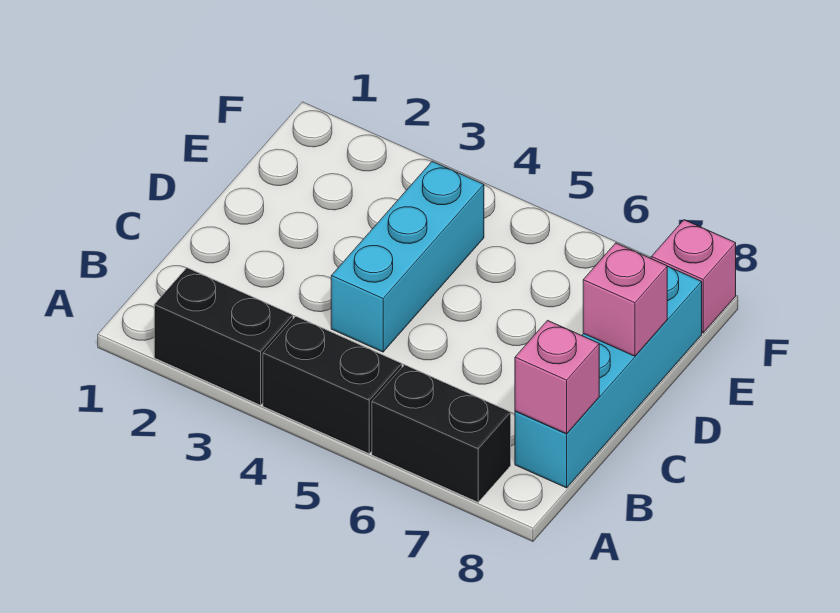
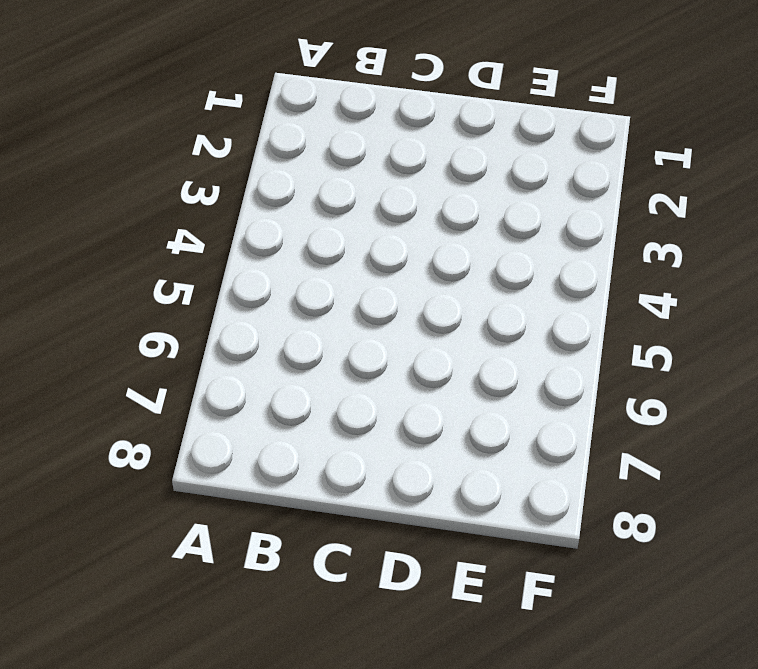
none -> black brick A2:A3 level 1
none -> black brick A4:A5 level 1

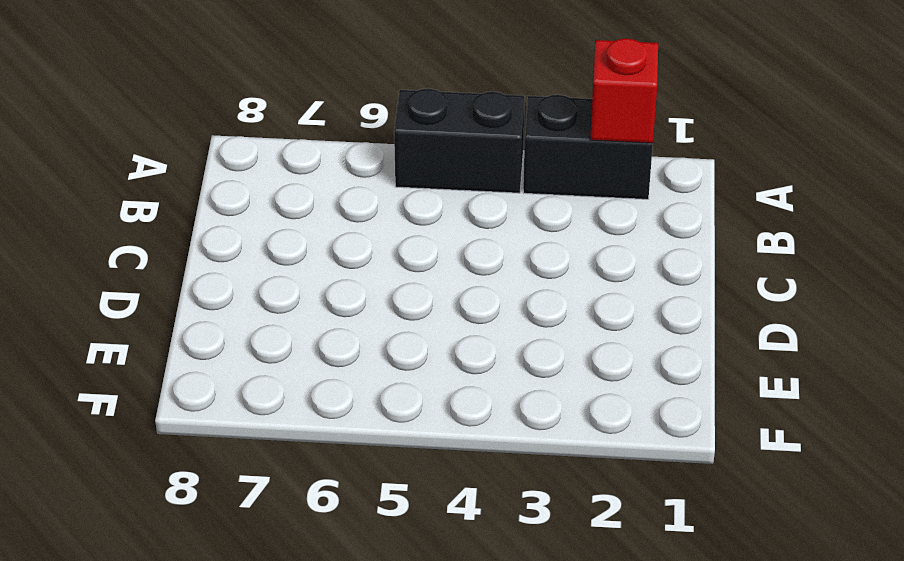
red brick A2 level 2 -> none
none -> black brick A6:A7 level 1
none -> cyan brick B8:E8 level 1

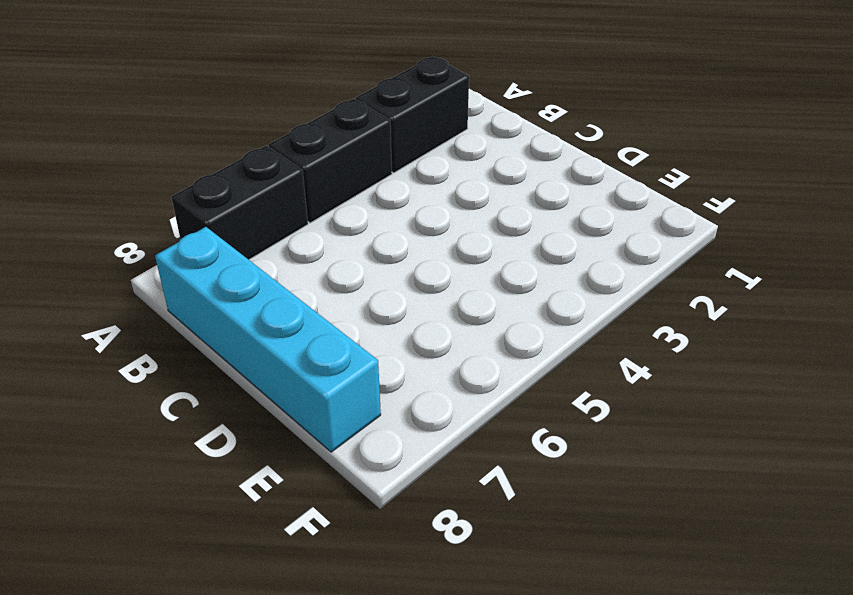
none -> cyan brick C4:E4 level 1
none -> pink brick F8 level 1

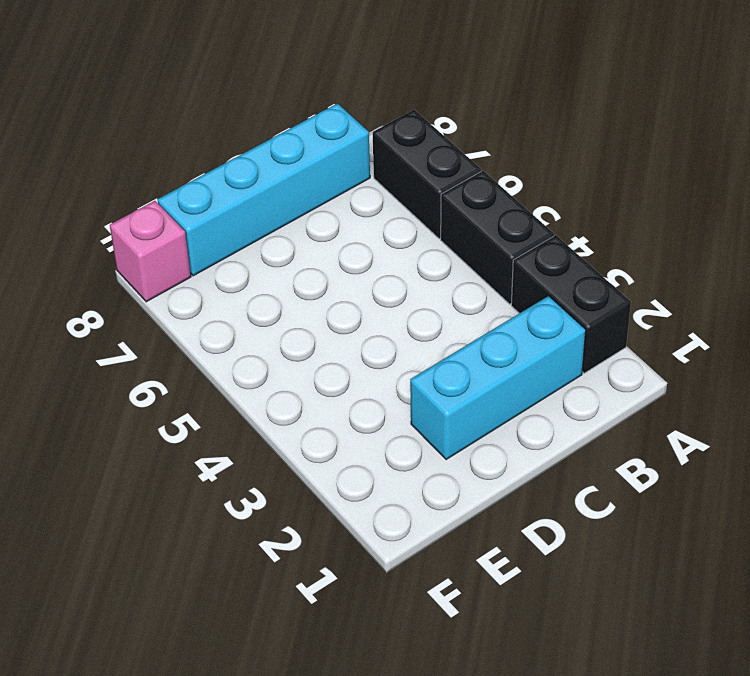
cyan brick B2:D2 level 1 -> cyan brick C4:E4 level 1
none -> pink brick B8 level 2
none -> pink brick D8 level 2

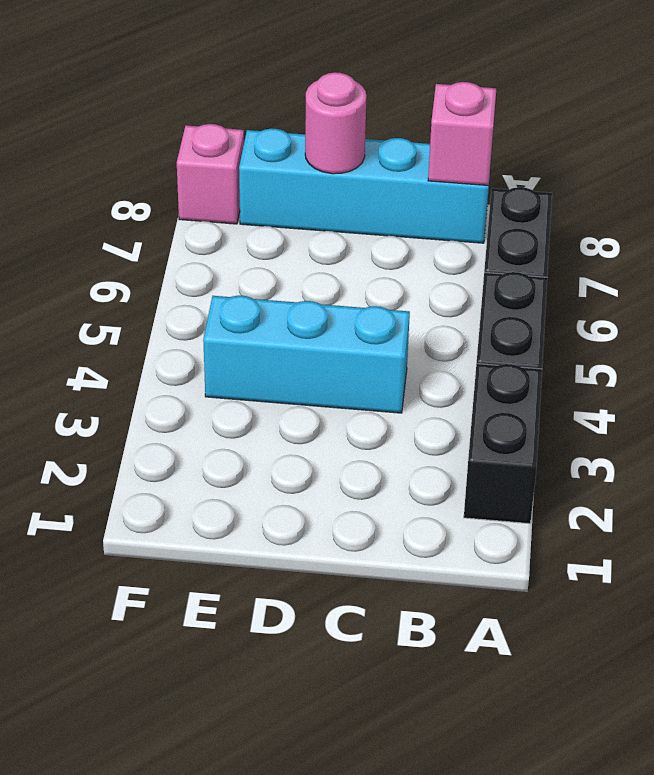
pink round brick D8 level 2 -> pink brick D8 level 2

